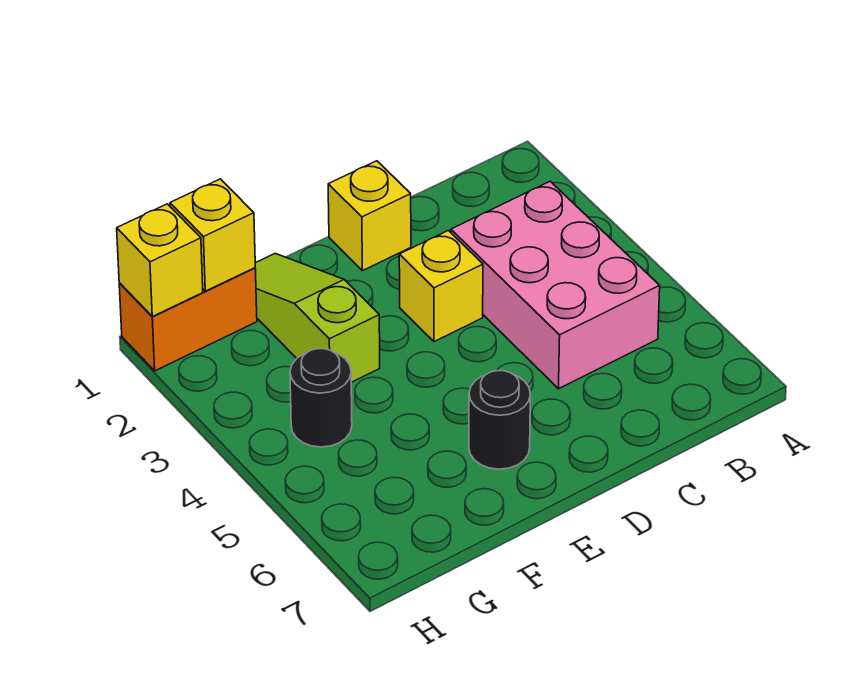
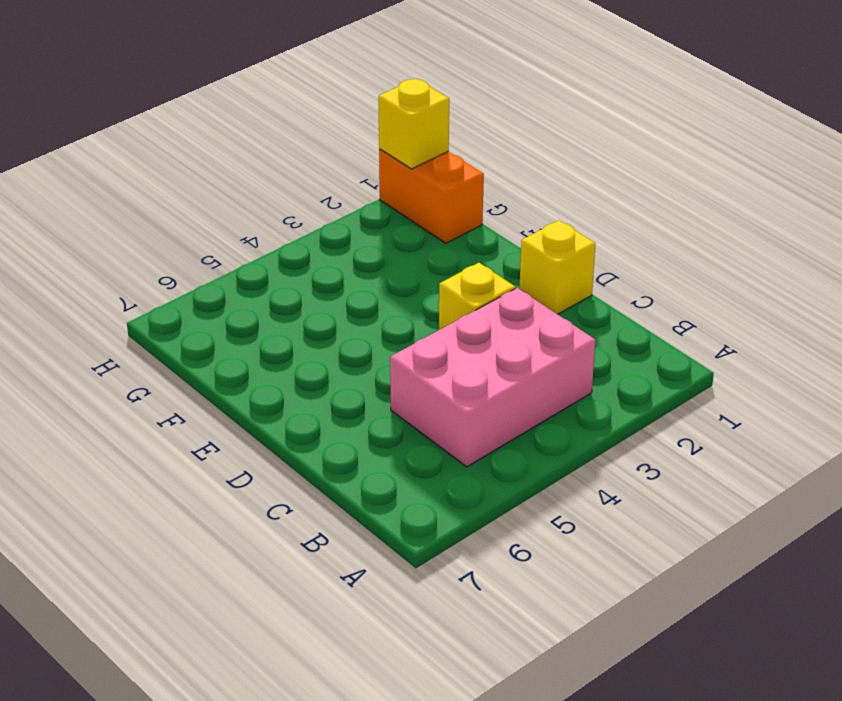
none -> black round brick E6 level 1
none -> lime slope F1:F3 level 1 top 3

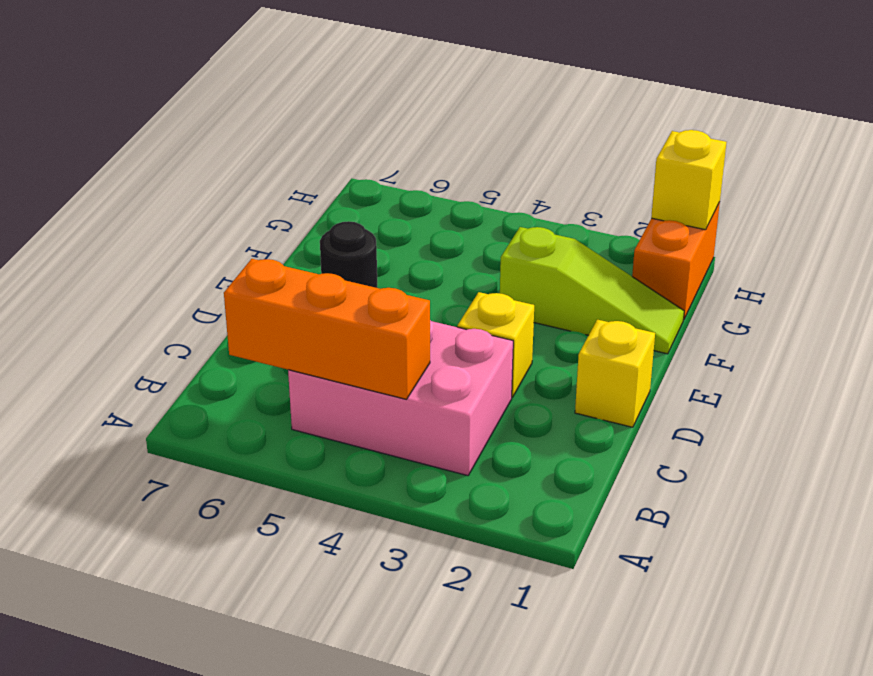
orange brick B4:B6 level 2 -> none
none -> black round brick G4 level 1
none -> yellow brick G1 level 2

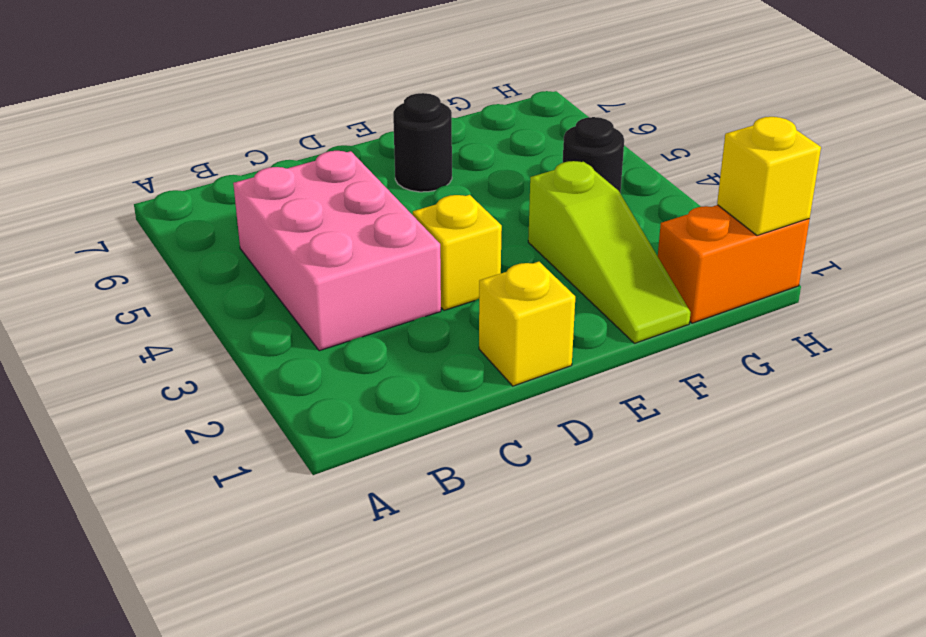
none -> yellow brick G1 level 2

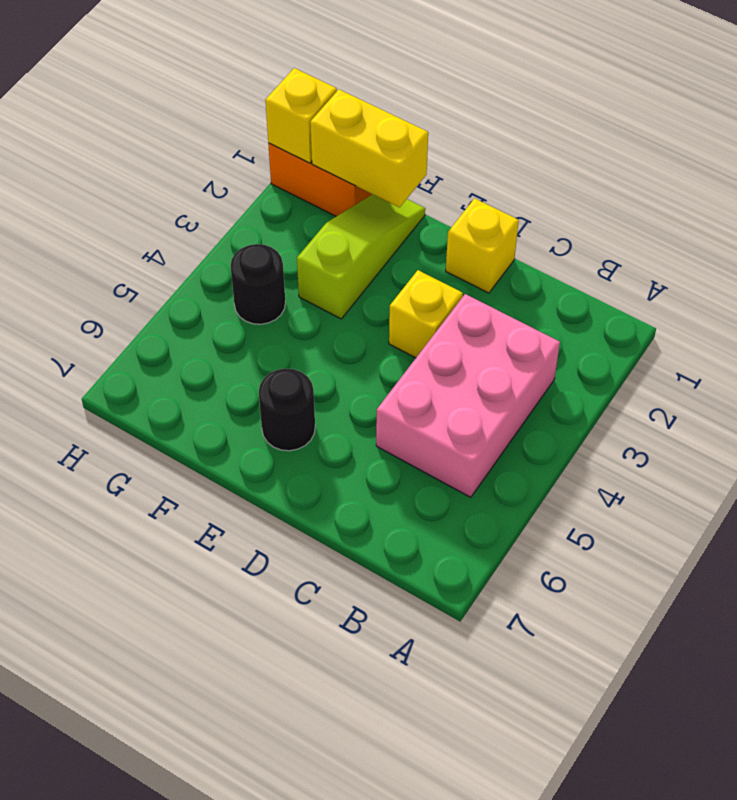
yellow brick F1:G1 level 2 -> yellow brick G1 level 2

